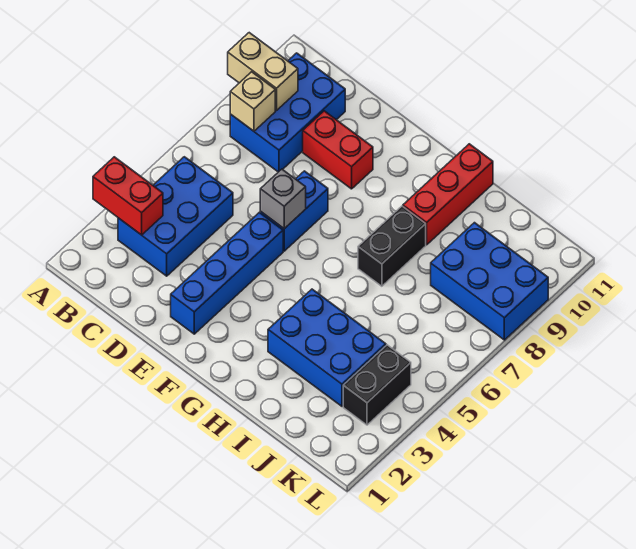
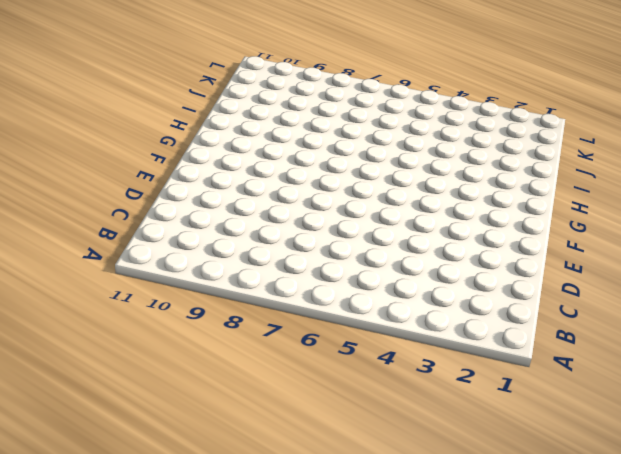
none -> blue brick B3:C5 level 1
none -> blue brick B8:C10 level 1
none -> red brick D9:E9 level 1

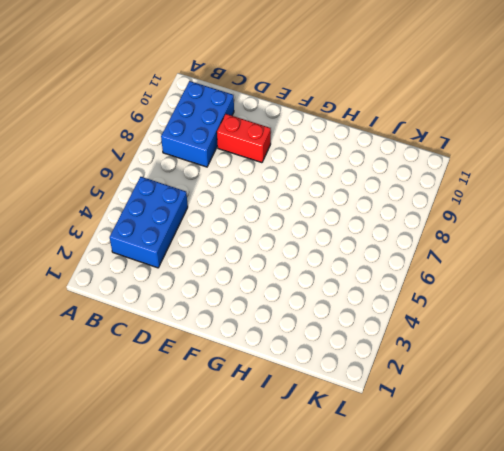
none -> blue brick E2:E5 level 1
none -> blue brick E6:E7 level 1
none -> blue brick H3:J4 level 1

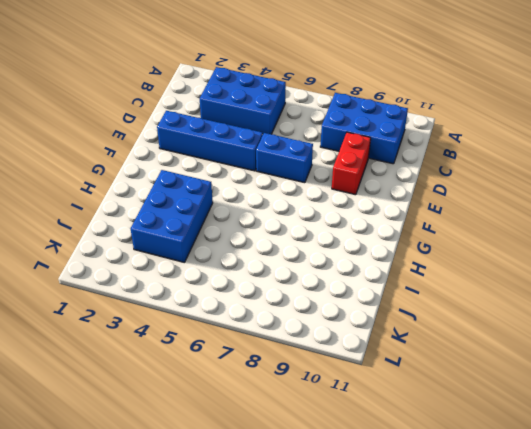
none -> black brick H7:H8 level 1
none -> red brick H9:H11 level 1
none -> blue brick J8:L9 level 1

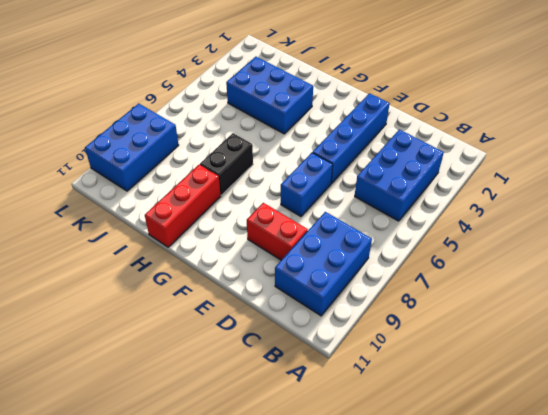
blue brick K8:L10 level 1 -> blue brick J8:L9 level 1
none -> black brick K3:K4 level 1
none -> red brick A3:B3 level 2
none -> tan brick A9:B9 level 2

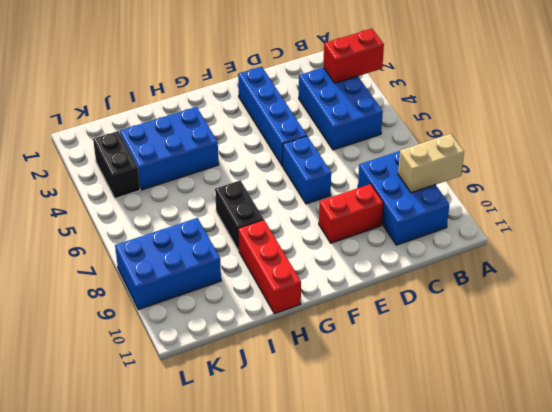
none -> tan brick B8 level 2
none -> grey brick E6 level 2

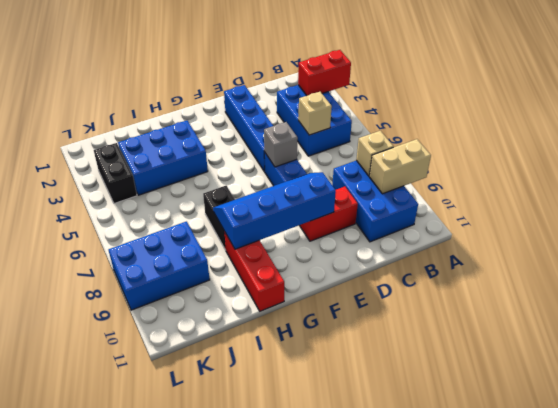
tan brick C5 level 2 -> none
blue slope E8:H9 level 2 top 9 -> none

